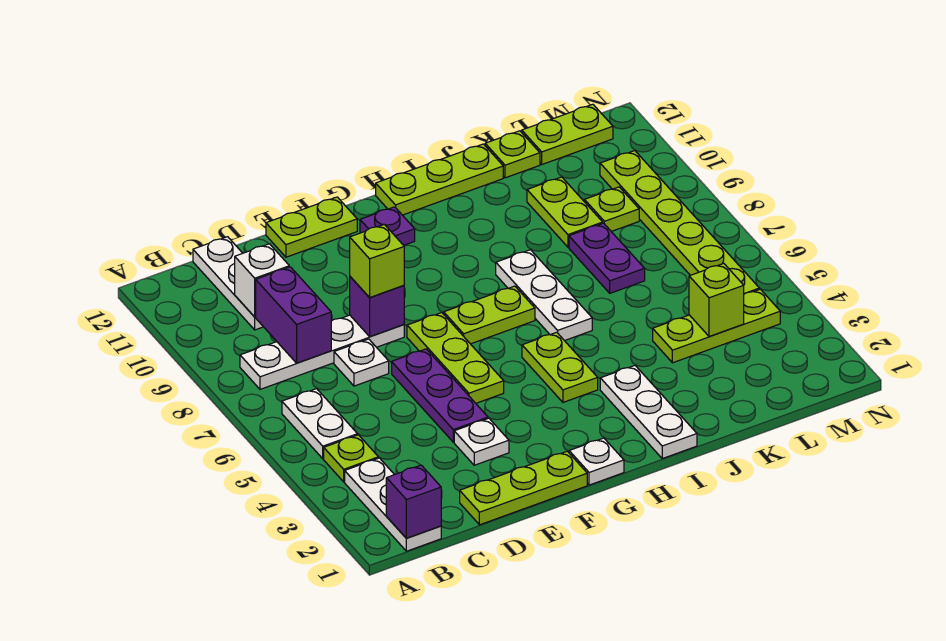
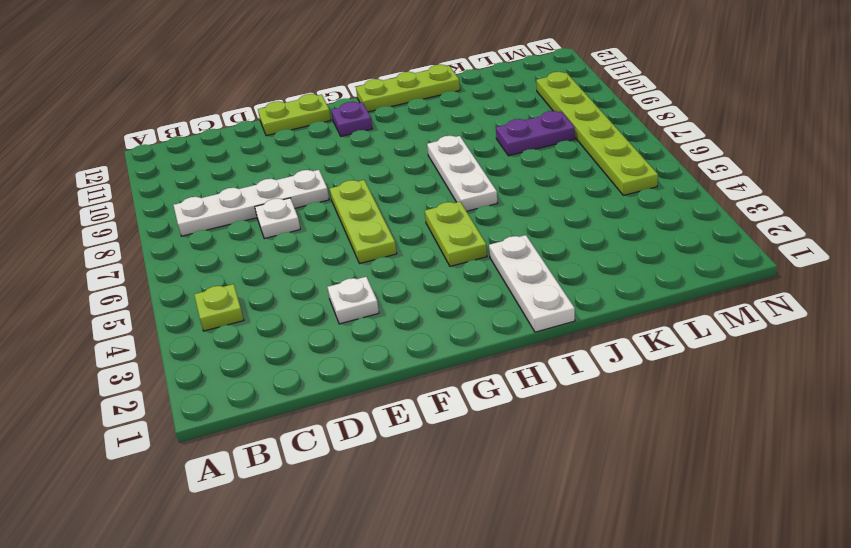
purple plate K8:L8 level 1 -> purple plate K7:K8 level 1
none -> white plate B1:B3 level 1
none -> white plate B5:B6 level 1
none -> white plate C10:C12 level 1
none -> lime plate D1:F1 level 1

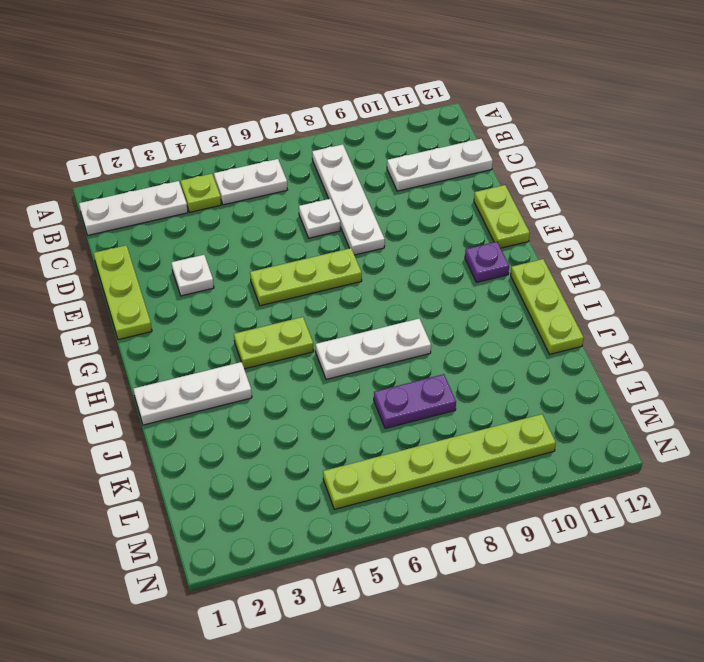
none -> purple plate E4:E6 level 1
none -> white plate G1 level 1
none -> lime plate G7:H7 level 1
none -> lime plate K4:M4 level 1

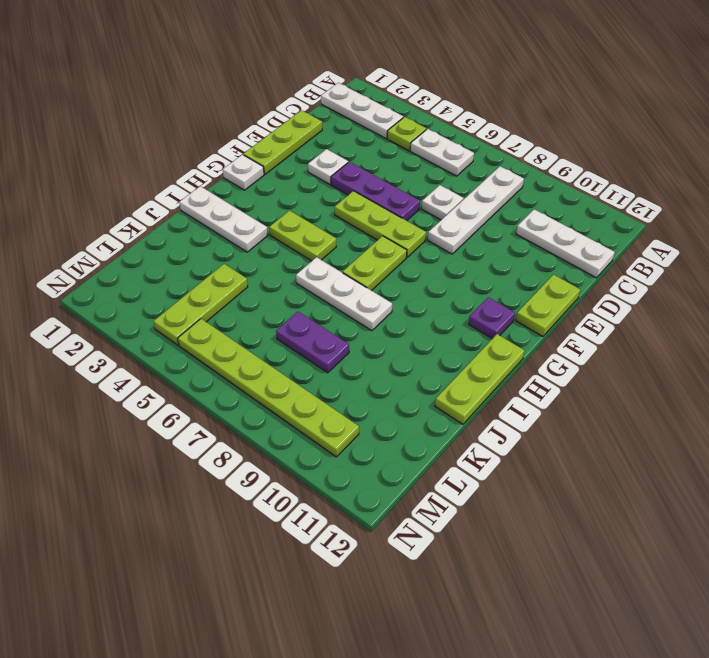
none -> lime plate K9:K10 level 1
none -> lime plate K12 level 1
none -> lime plate L9 level 1
none -> lime plate L12:M12 level 1

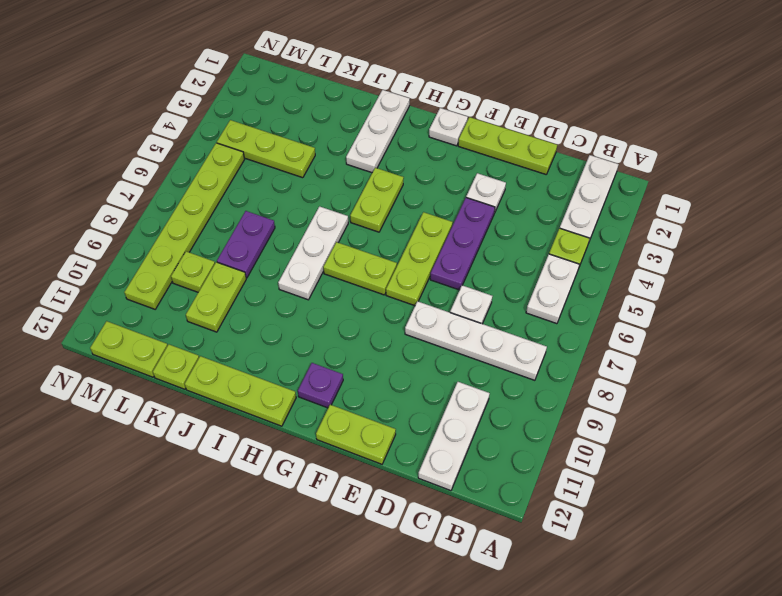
none -> purple brick B1 level 2
none -> purple brick C8:C9 level 2
none -> white brick C10 level 2
none -> purple brick E8 level 2

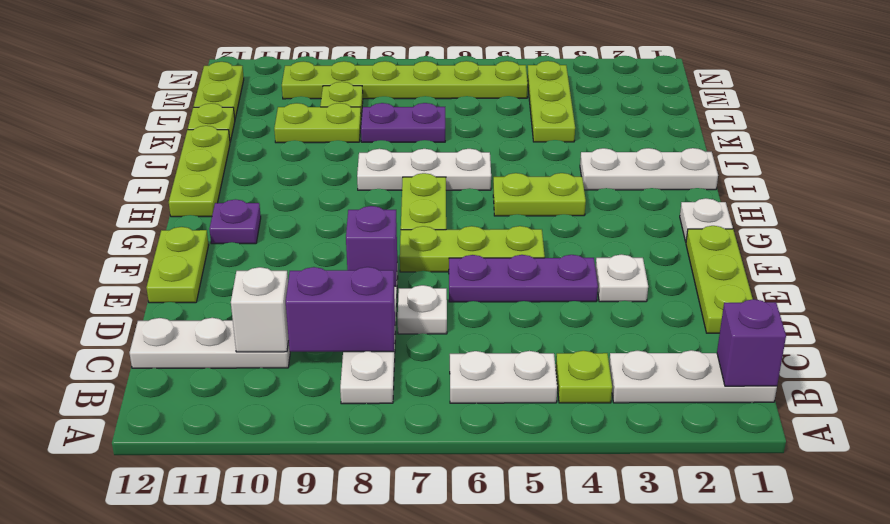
none -> lime brick L4 level 2
none -> lime brick E8 level 3

